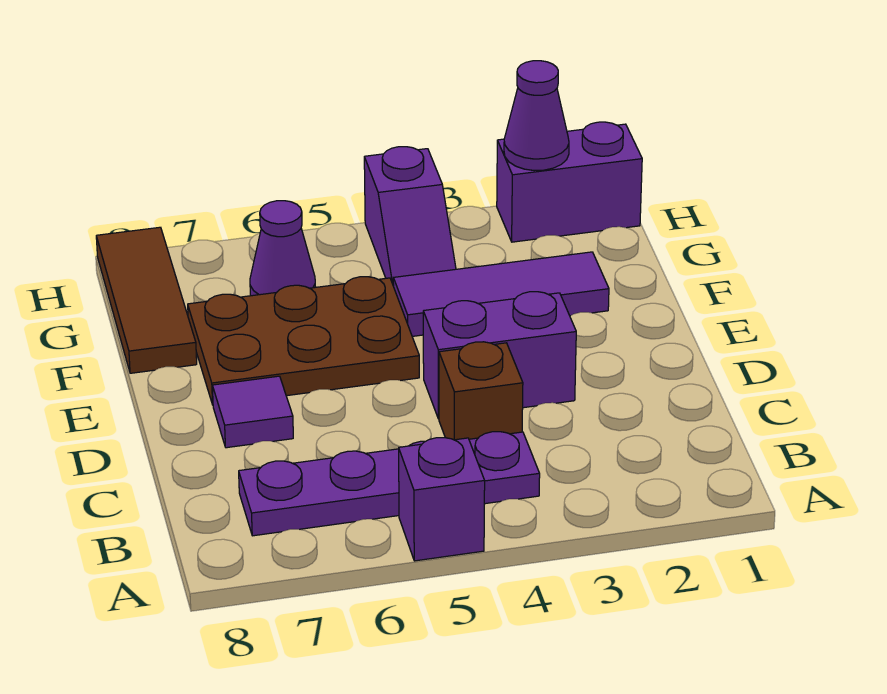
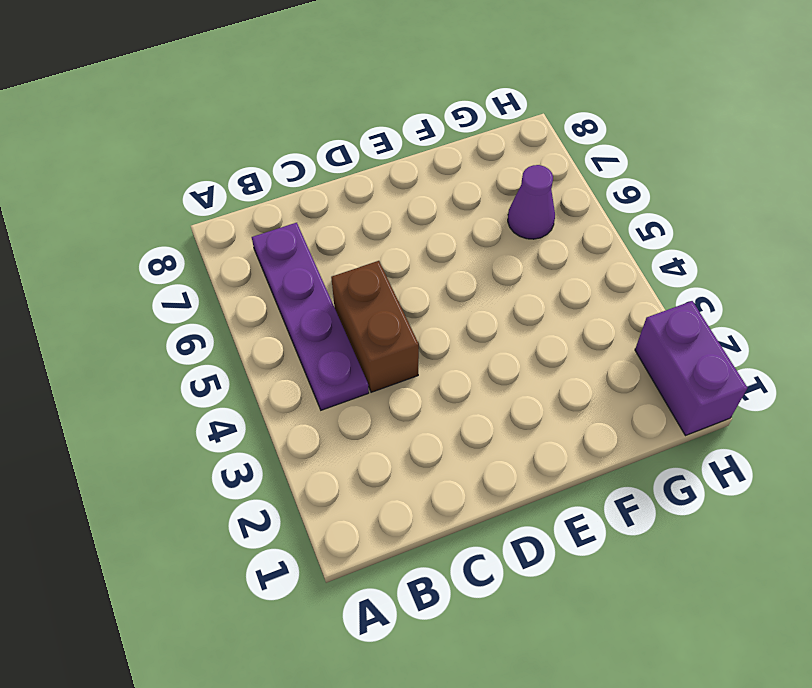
brown brick C4:C5 level 1 -> brown brick C4 level 1
none -> purple brick A5 level 1
none -> purple brick D3:D4 level 1
none -> purple tile D7 level 1

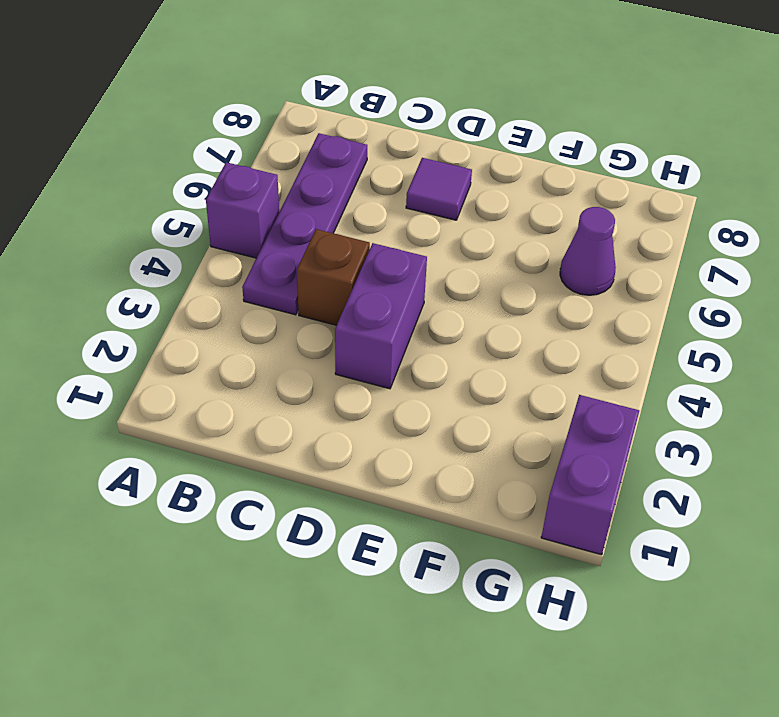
none -> brown plate E5:F7 level 1
none -> purple tile F2:F4 level 1
none -> brown tile F8:H8 level 1

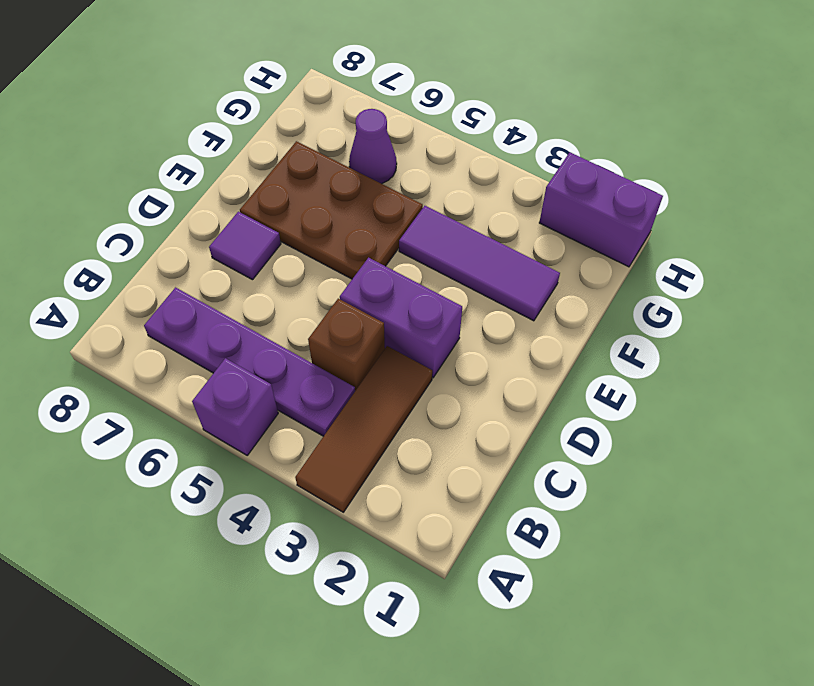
brown tile A3:C3 level 1 -> brown tile F8:H8 level 1
none -> purple slope G4:H4 level 1 top H
none -> purple cone H2 level 2

